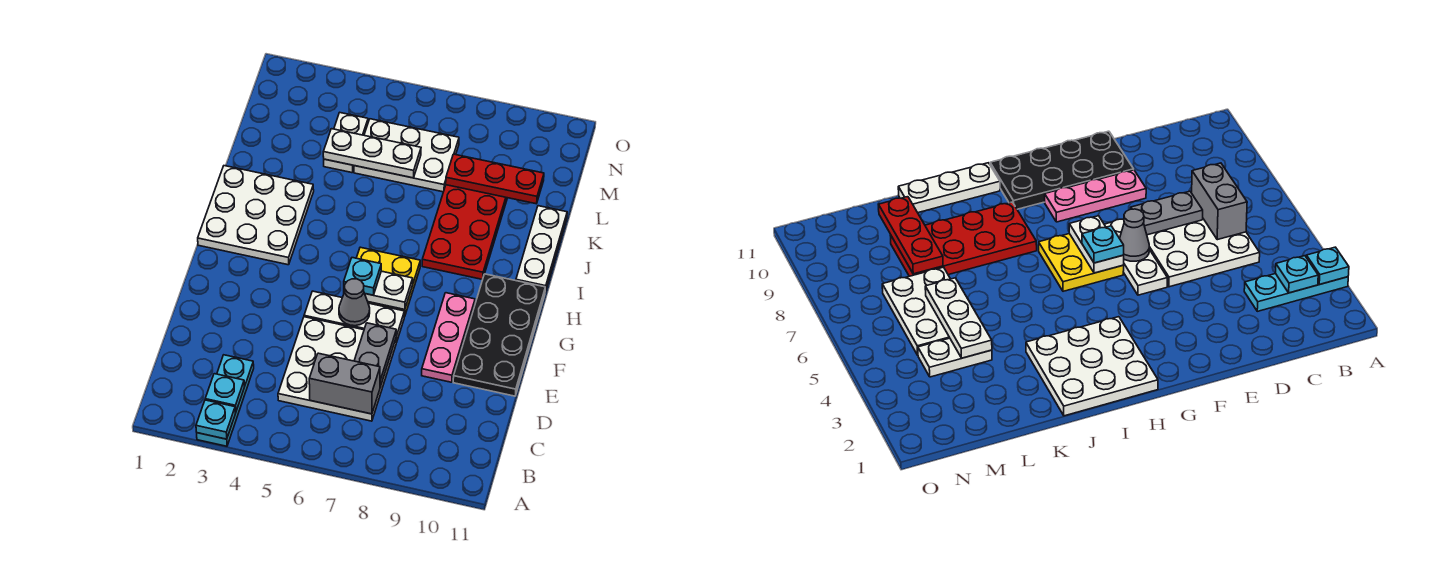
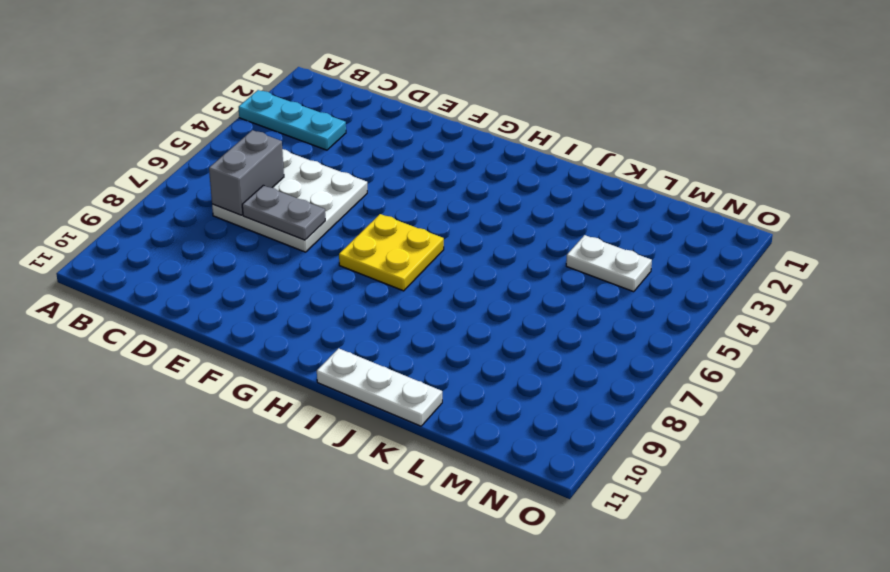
none -> pink plate E9:G9 level 1
none -> black plate E10:H11 level 1
none -> white plate F5:F7 level 1

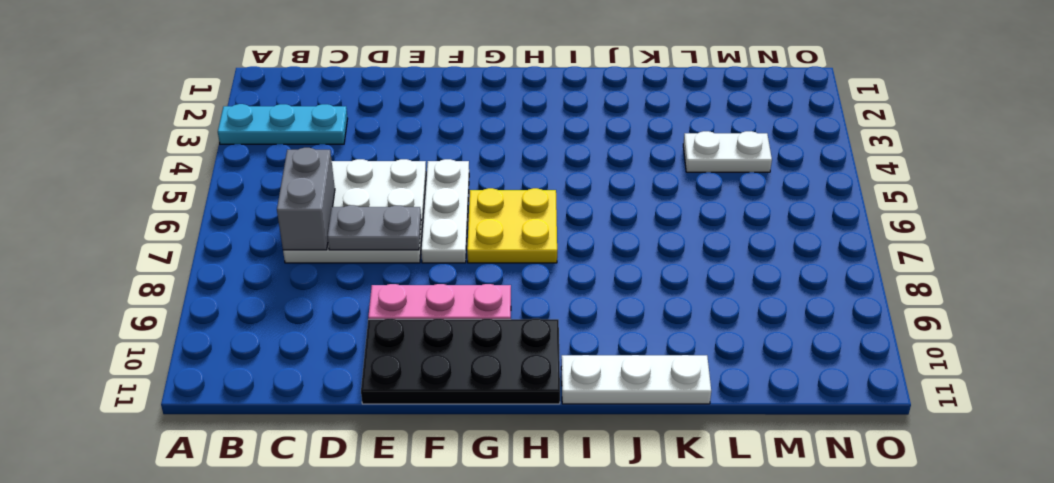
none -> white plate H1:J3 level 1
none -> red plate I8:L9 level 1
none -> white plate L5:M7 level 1

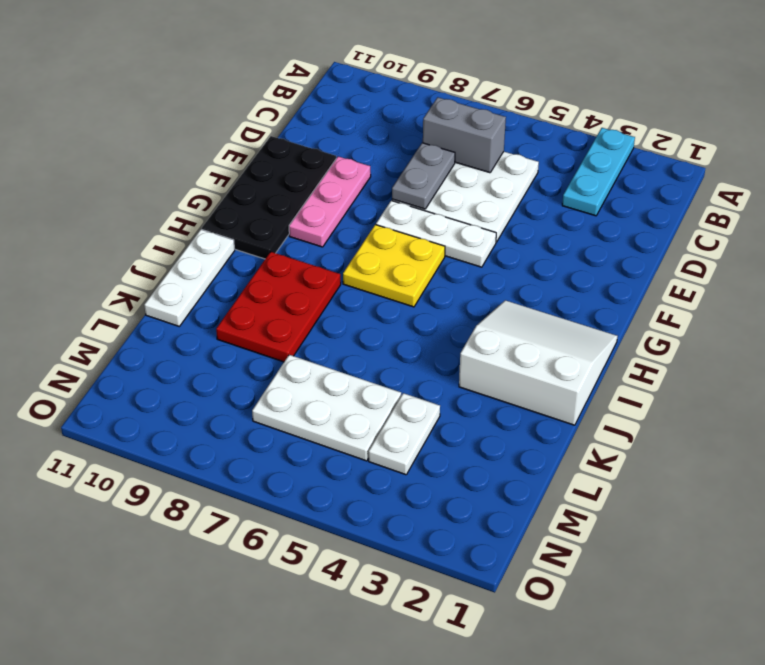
white slope H1:J3 level 1 top J -> white plate H1:J3 level 1
red plate I8:K9 level 1 -> red plate I8:L9 level 1
none -> cyan plate A3 level 2
none -> cyan plate B3 level 2
none -> grey cone F6 level 2

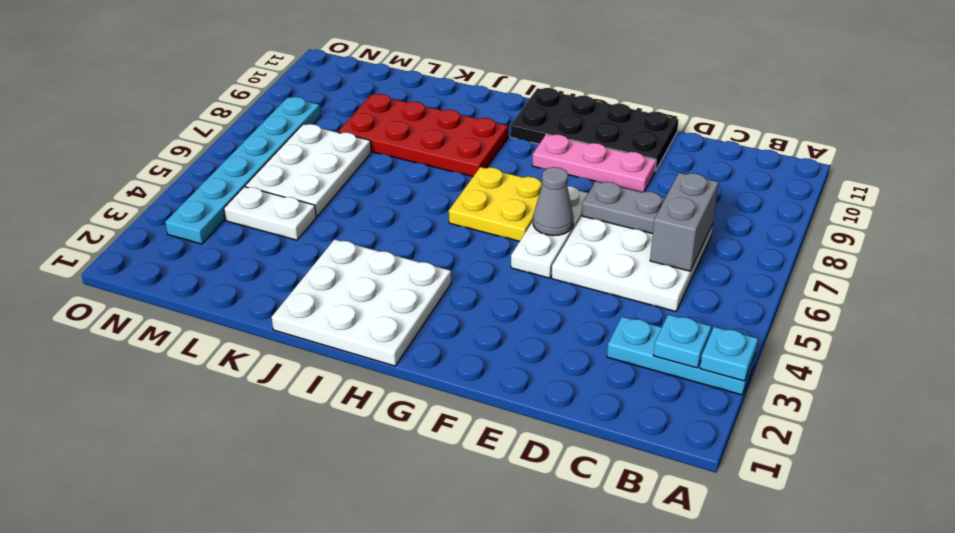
cyan plate N3:N8 level 1 -> none
none -> white plate I11:K11 level 1
none -> white plate G6:G7 level 2
none -> white plate L4:L6 level 2

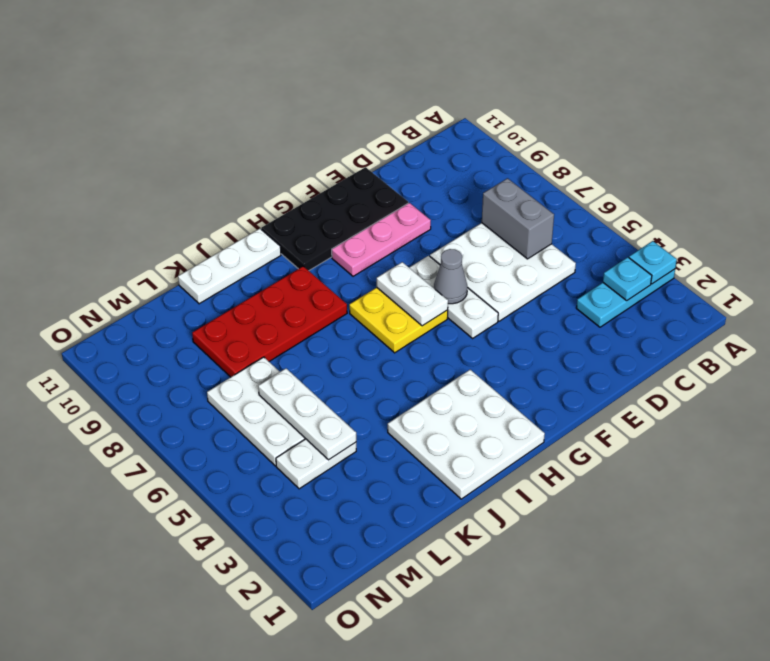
none -> grey plate D7:E7 level 2
none -> red plate L8:L10 level 2
none -> cyan plate G6 level 3

